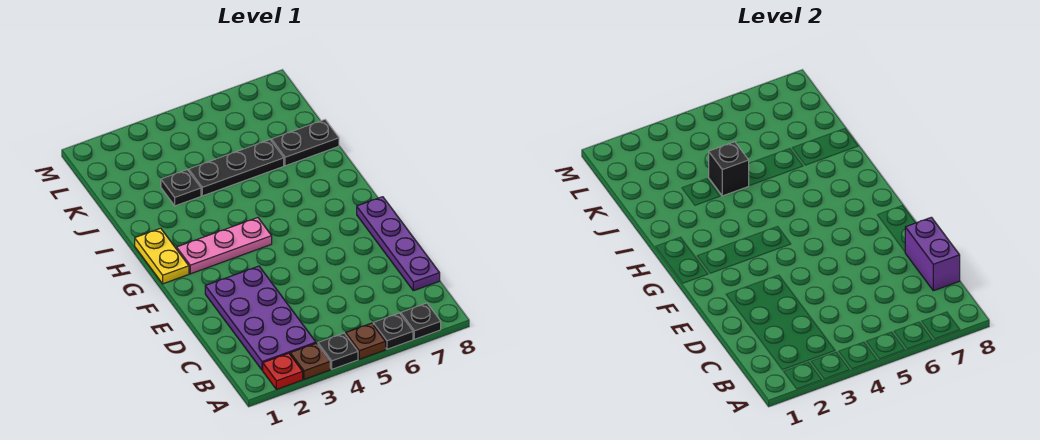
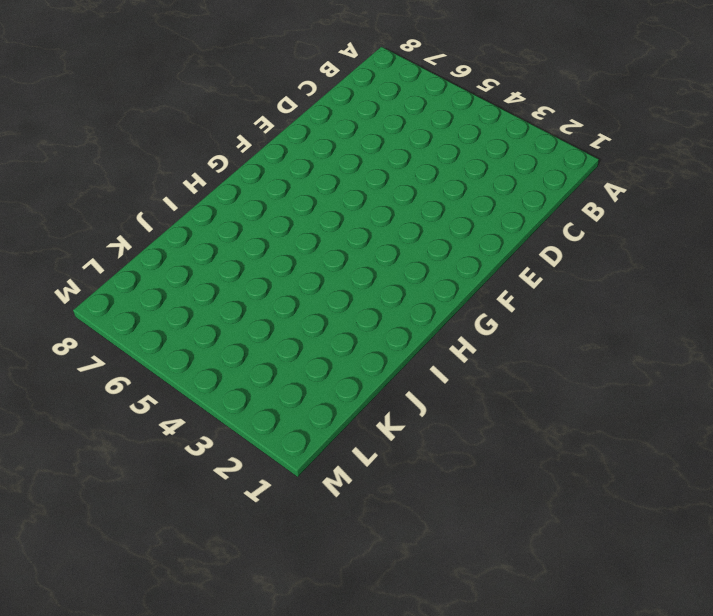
none -> red plate A2 level 1
none -> brown plate A3 level 1
none -> black plate A4 level 1

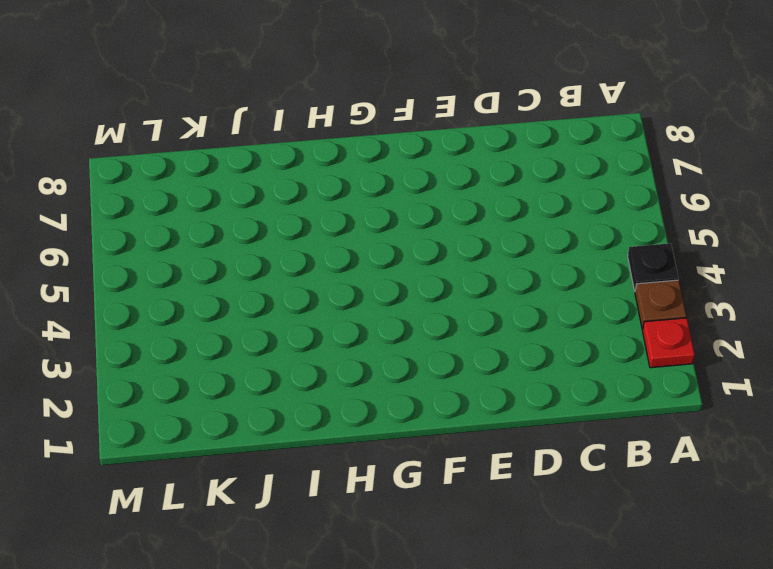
none -> brown plate A5 level 1
none -> black plate A6 level 1
none -> black plate A7 level 1

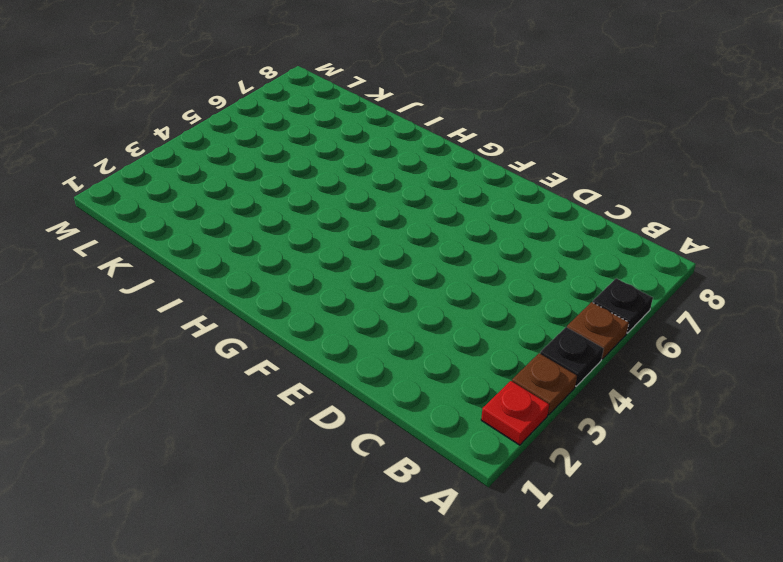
none -> black plate A7 level 1
none -> purple plate B2:E3 level 1
none -> purple plate C8:F8 level 1

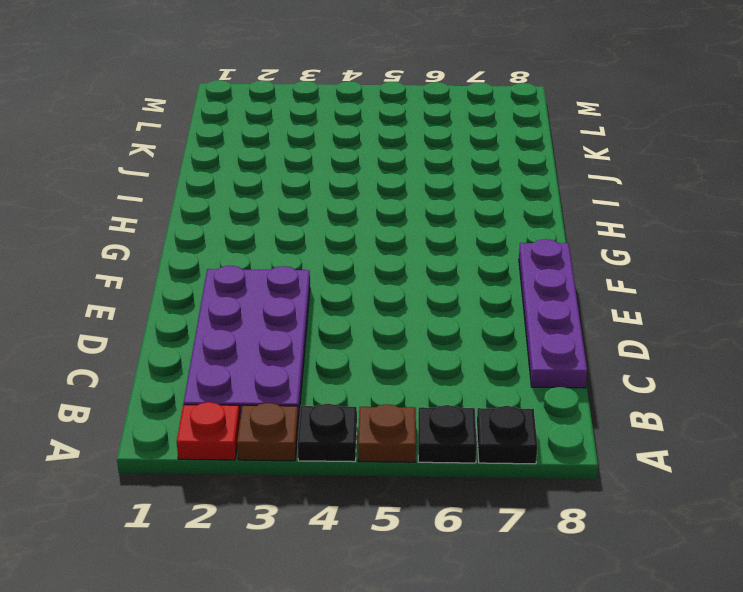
none -> yellow plate G1:H1 level 1
none -> pink plate G2:G4 level 1
none -> black plate J3 level 1

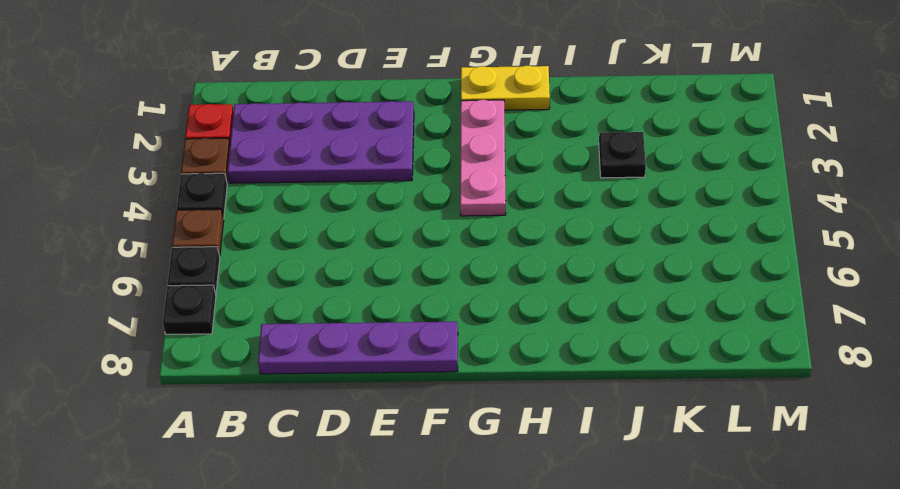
none -> black plate J4:J6 level 1
none -> black plate J7:J8 level 1
none -> purple brick C8:D8 level 2

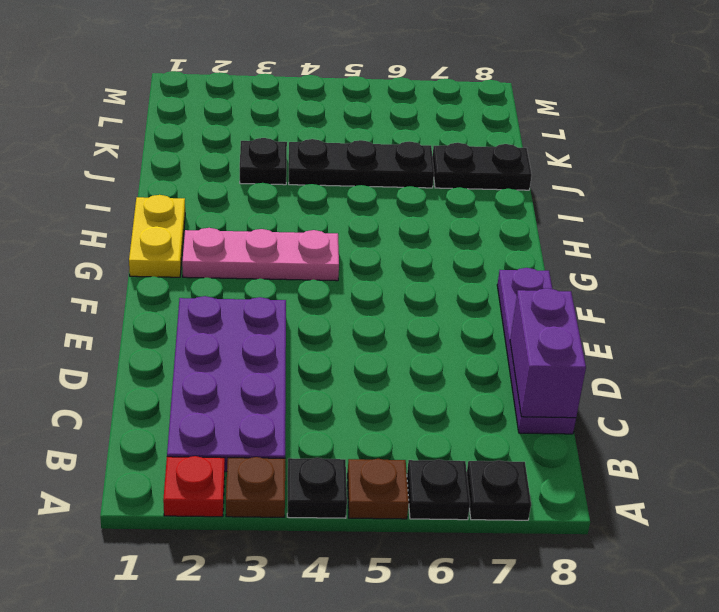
none -> black brick J4 level 2

